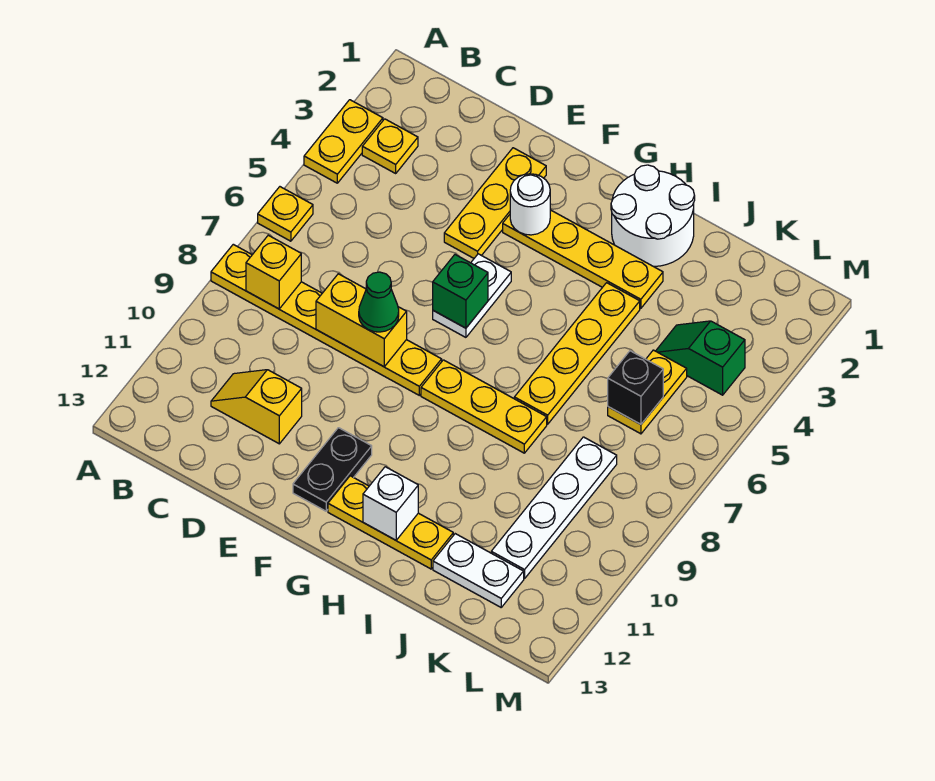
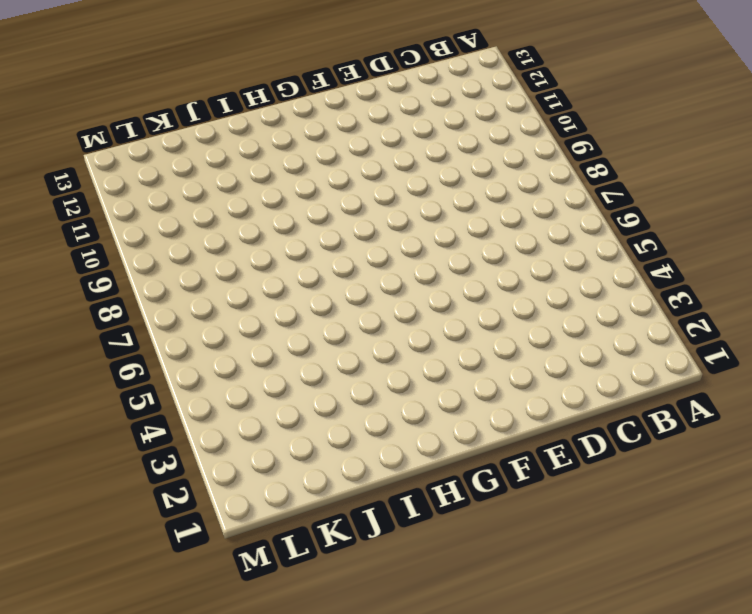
none -> yellow plate A3:A4 level 1
none -> yellow plate A6 level 1
none -> yellow plate A8:F8 level 1

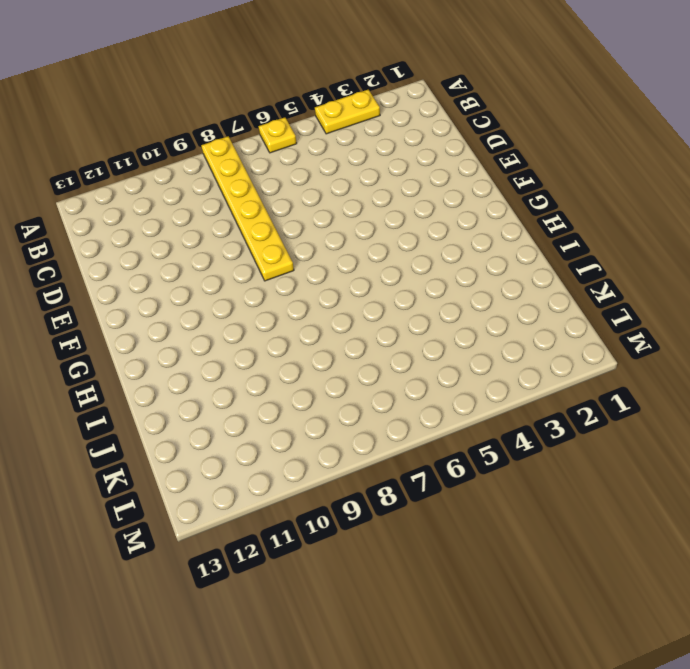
none -> yellow plate B3 level 1
none -> yellow slope C11:D11 level 1 top D
none -> yellow plate E2:E4 level 1

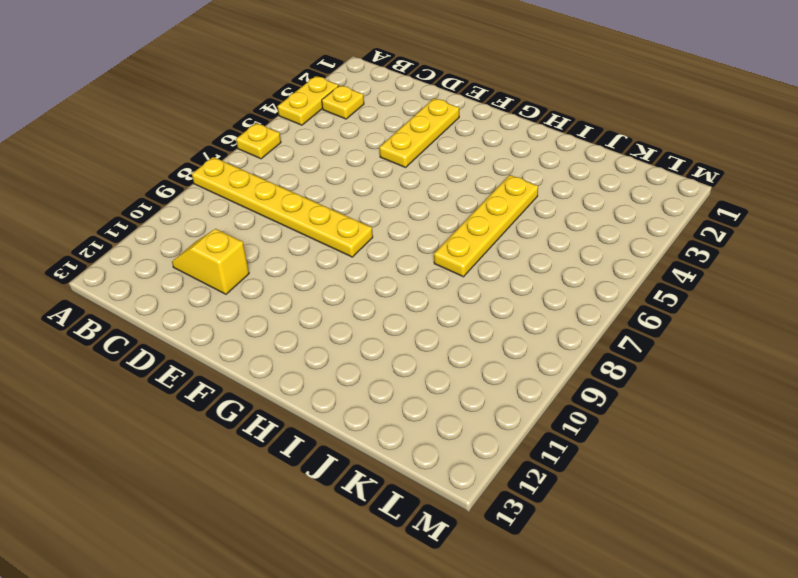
none -> yellow plate F3:I3 level 1
none -> white plate F5:F6 level 1
none -> black plate F11:F12 level 1

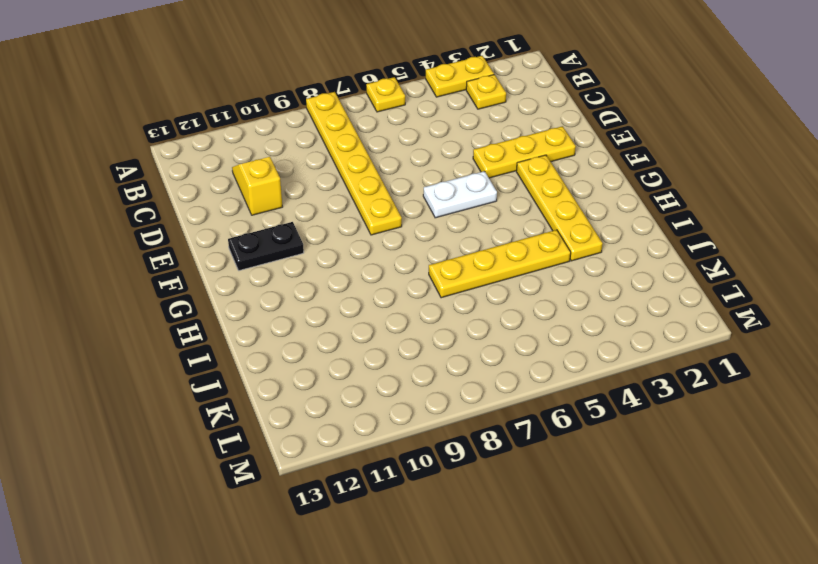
none -> yellow plate G8:I8 level 1
none -> yellow plate G12:I12 level 1
none -> white round brick H1:I2 level 1

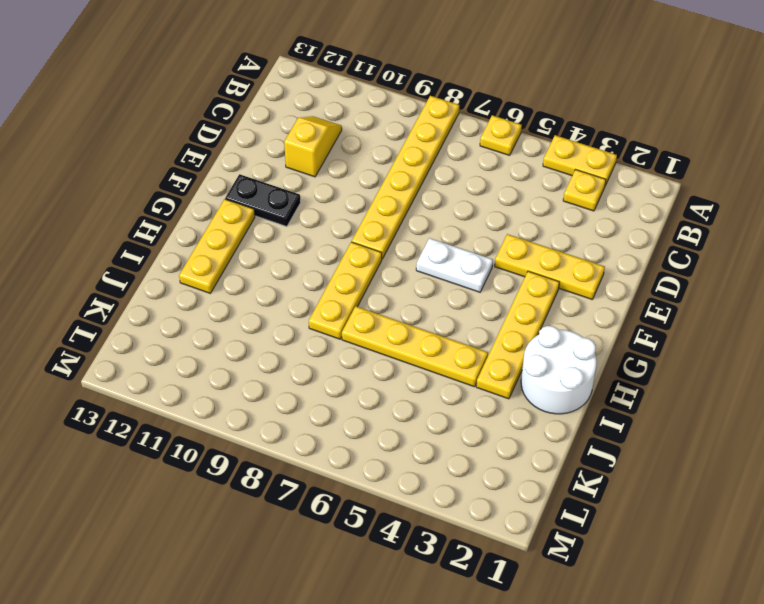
none -> white plate J12:K12 level 1
none -> green slope K4:L4 level 1 top L
none -> yellow plate K5:K6 level 1

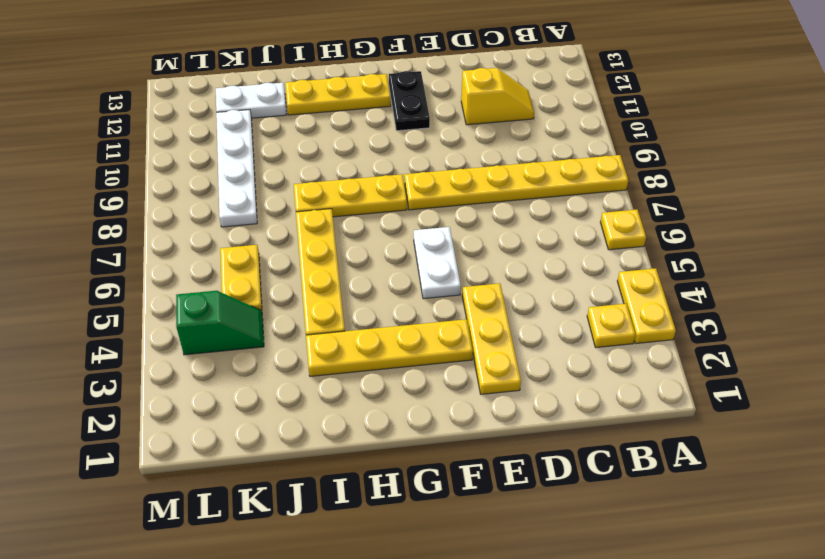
none -> white round brick H1:I2 level 1
none -> yellow brick B8 level 2
none -> yellow brick D8:E8 level 2

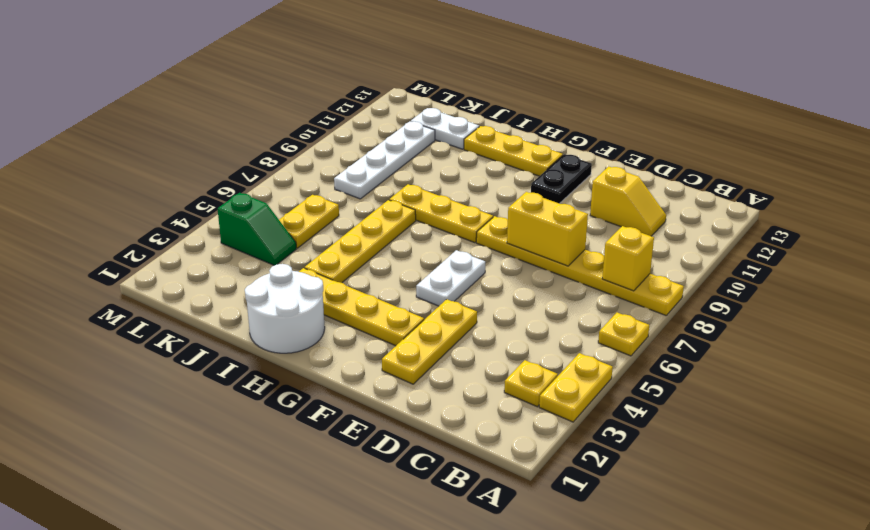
none -> white round brick F3 level 2
none -> green brick F6 level 2
none -> white brick H12 level 2

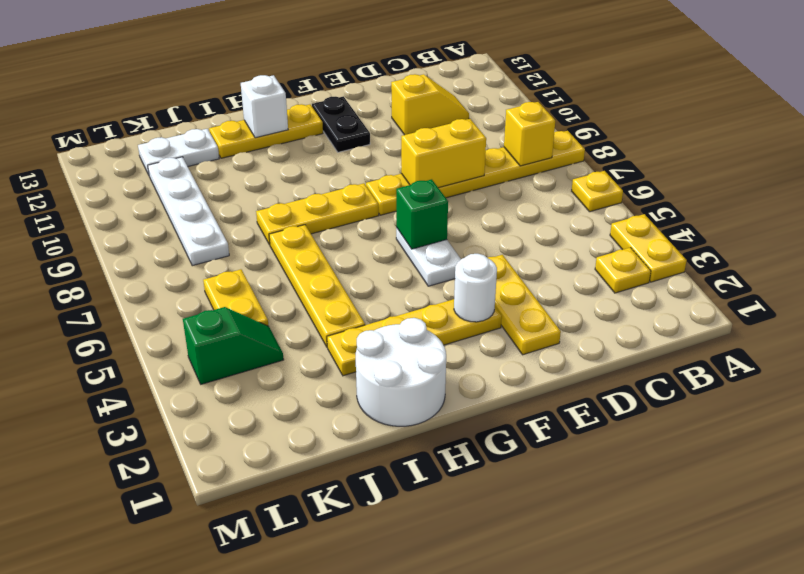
none -> black brick K6 level 2
none -> green cone E8 level 3

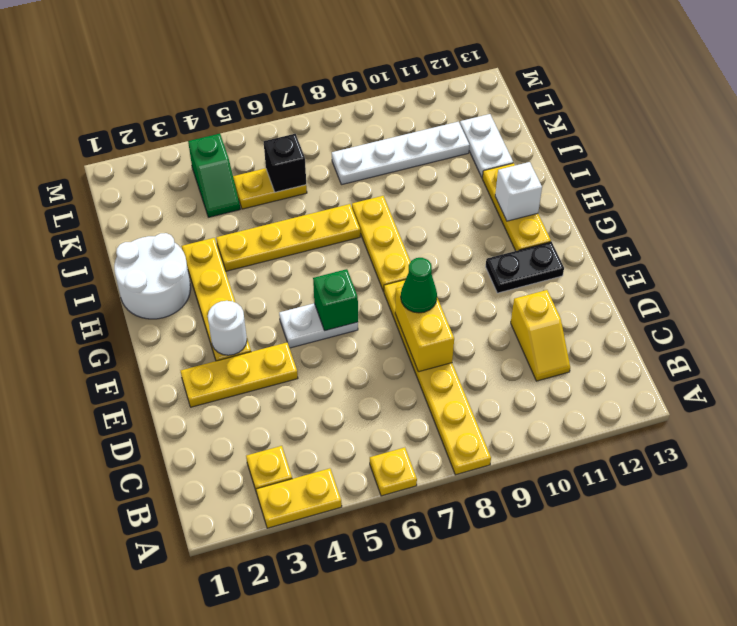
none -> yellow brick B8 level 2

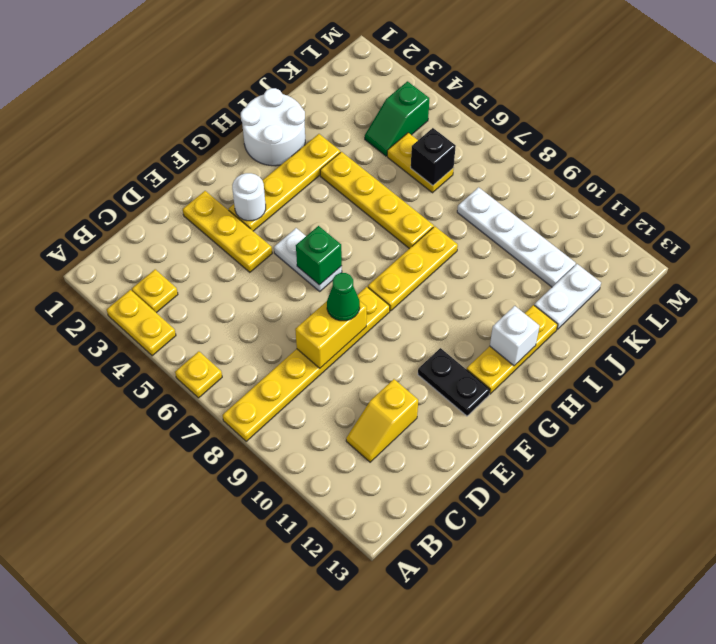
none -> yellow brick B8 level 2

